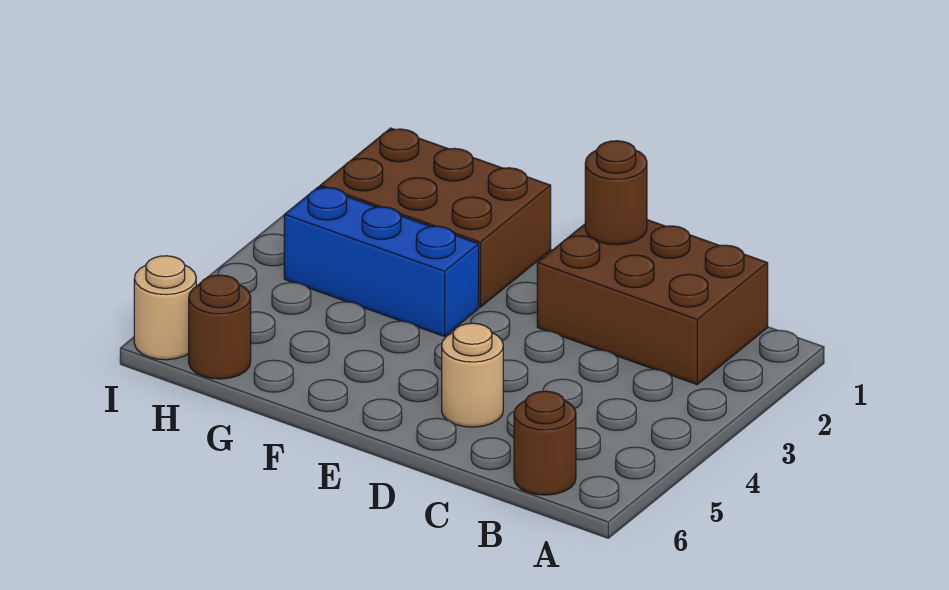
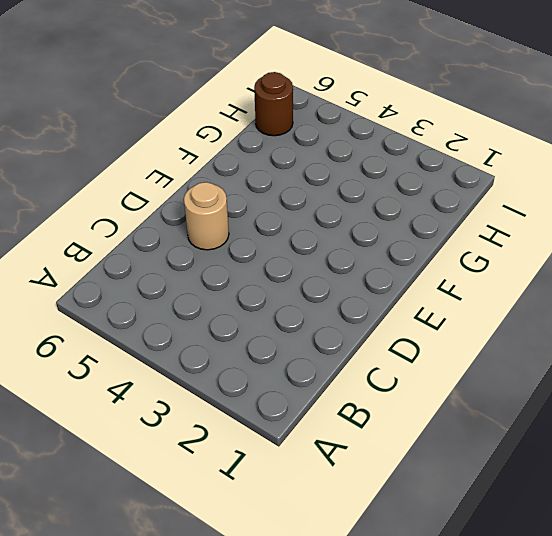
none -> brown brick B1:D2 level 1
none -> brown round brick B6 level 1

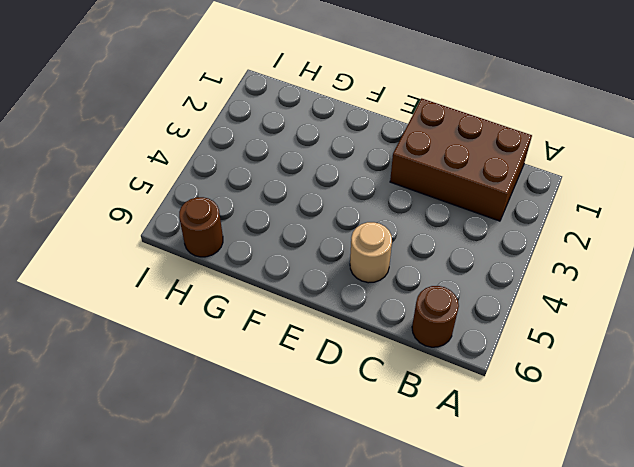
none -> brown brick F1:H2 level 1
none -> blue brick F3:H3 level 1

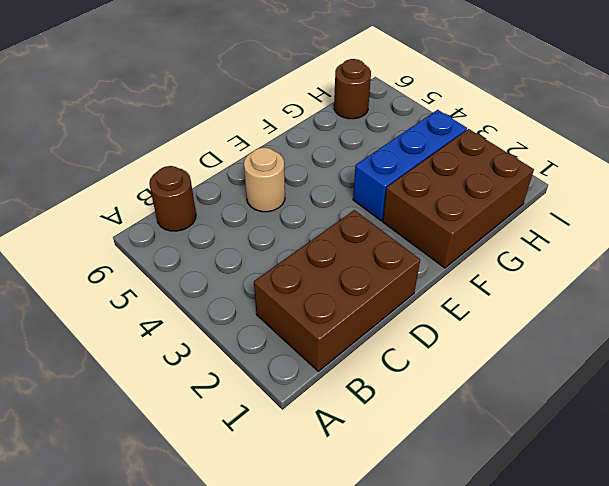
none -> tan round brick I6 level 1
none -> brown round brick D1 level 2

